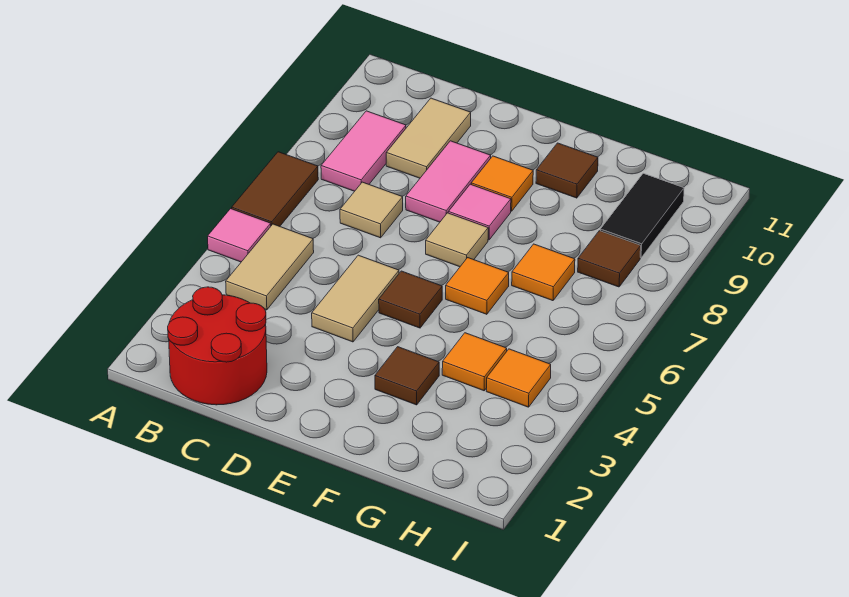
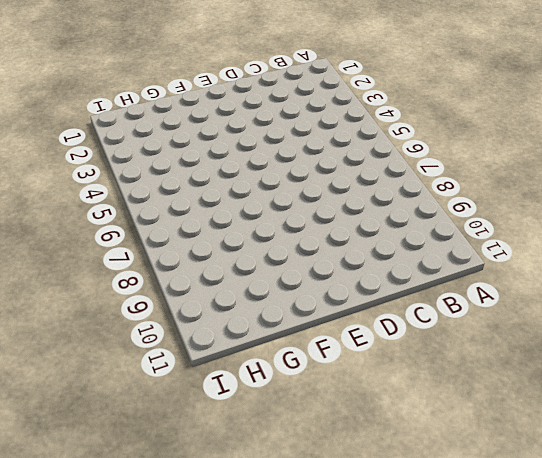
none -> pink tile A5 level 1
none -> brown tile A6:A7 level 1
none -> red round brick B1:C2 level 1

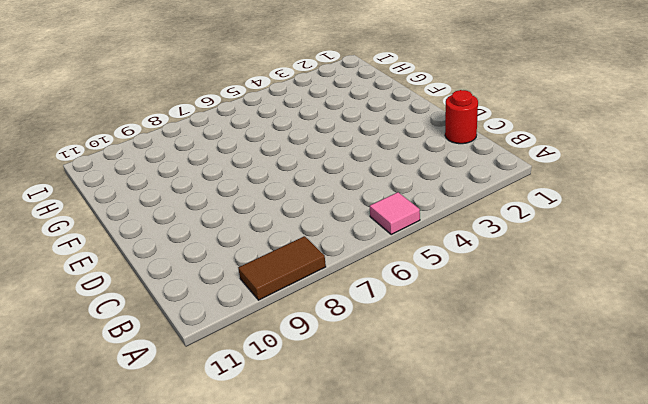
brown tile A8:A9 level 1 -> brown tile A6:A7 level 1
red round brick C1 level 1 -> red round brick B1:C2 level 1
none -> tan tile B4:B5 level 1
none -> pink tile B8:B9 level 1
none -> tan tile C7 level 1

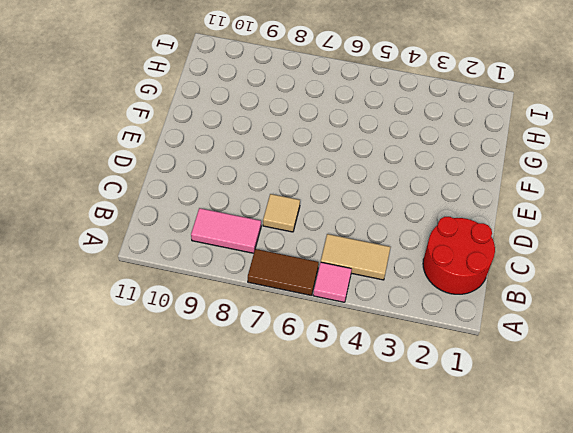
none -> tan tile C9:C10 level 1
none -> tan tile D4:D5 level 1
none -> pink tile D8:D9 level 1

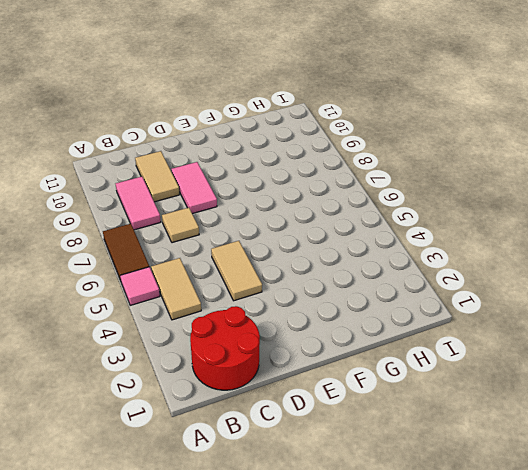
none -> brown tile E5 level 1
none -> tan tile E7 level 1
none -> pink tile E8 level 1

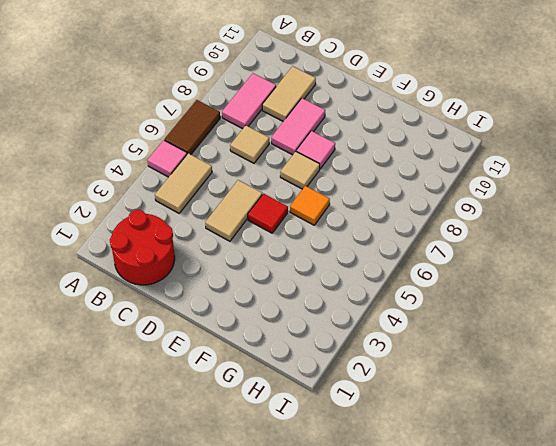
red tile E5 level 1 -> brown tile E5 level 1
none -> orange tile E9 level 1
none -> brown tile F3 level 1
none -> brown tile F10 level 1

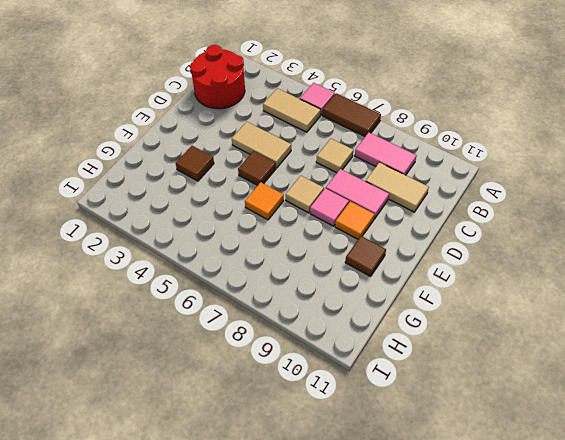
none -> orange tile G4 level 1
none -> orange tile G7 level 1
none -> orange tile H4 level 1

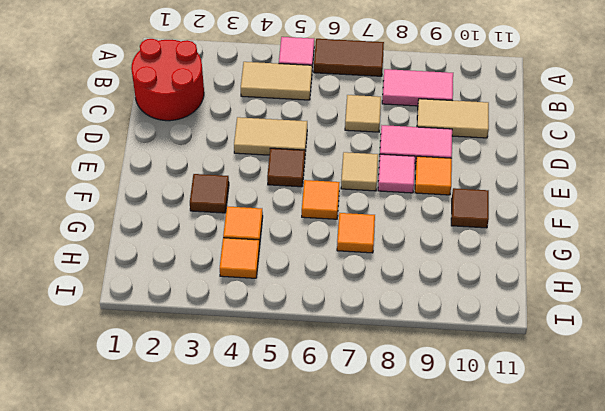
none -> brown tile H8 level 1
none -> black tile H9:H10 level 1

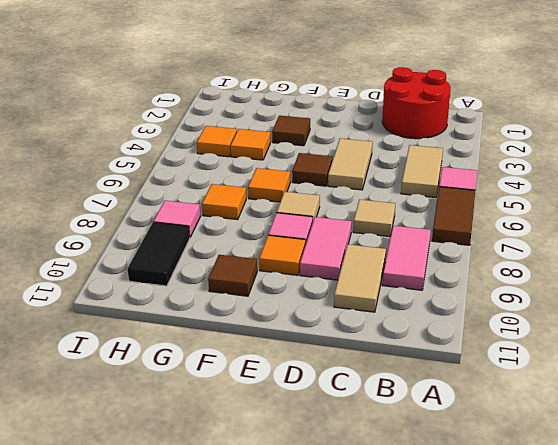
pink tile H8 level 1 -> brown tile H8 level 1

